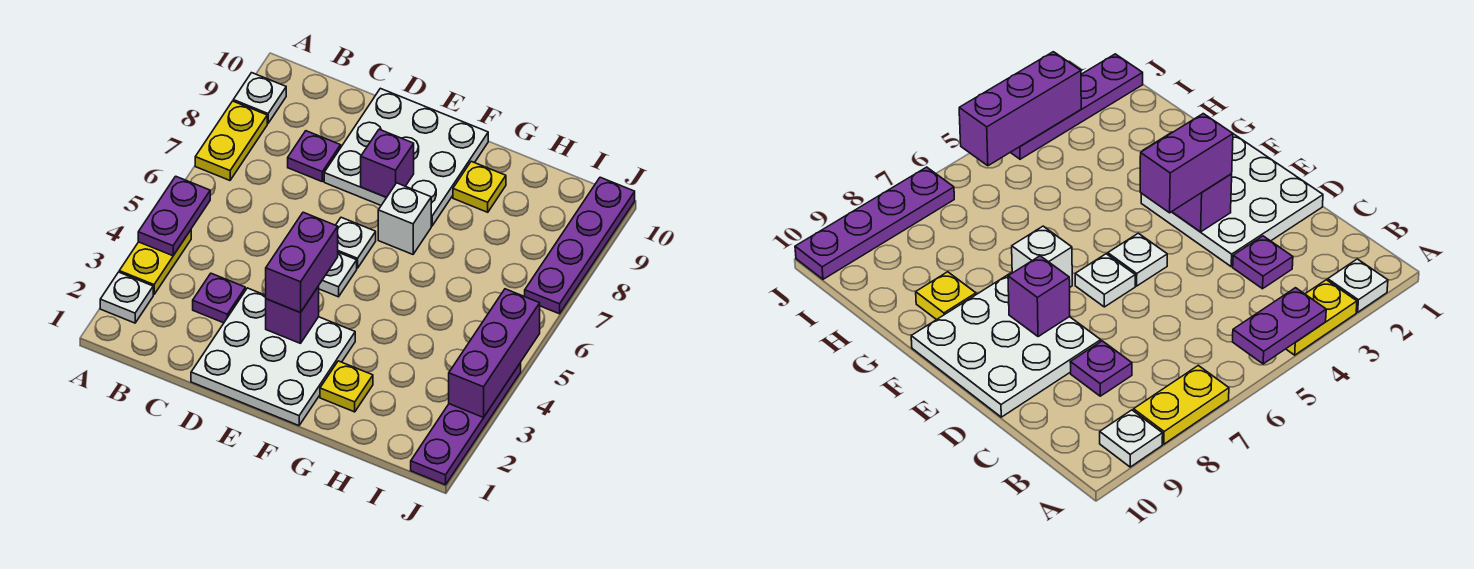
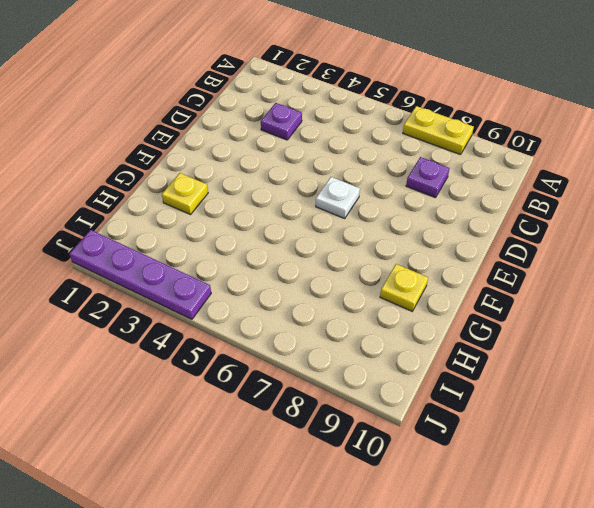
none -> white plate A2 level 1
none -> yellow plate A3:A4 level 1
none -> white plate A9 level 1

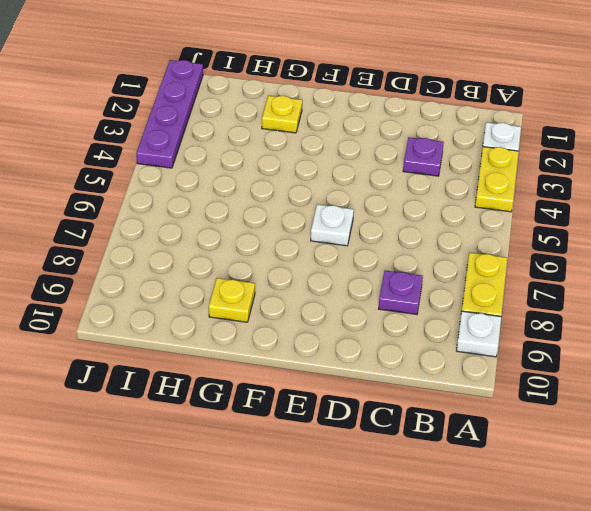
none -> white plate D1:F3 level 1
none -> white plate D8:F10 level 1
none -> white plate E5 level 1

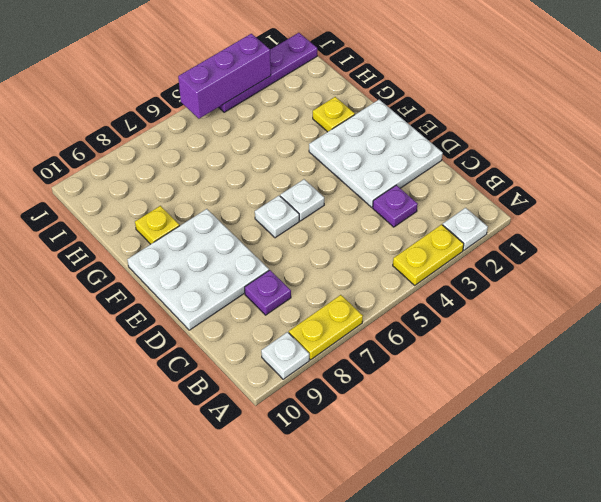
none -> white brick F7 level 1
none -> purple plate J7:J10 level 1
none -> purple plate A4:A5 level 2

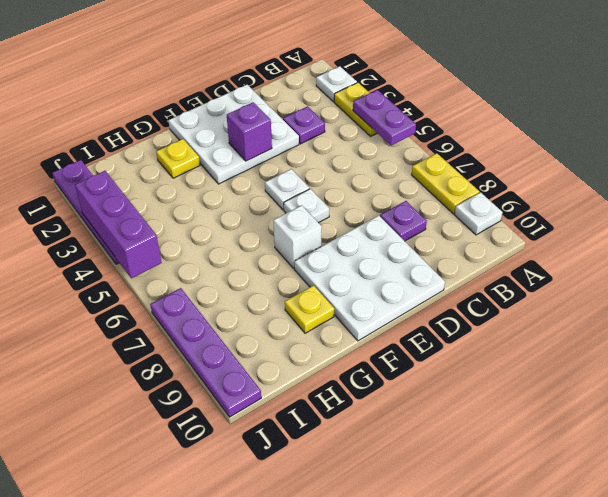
none -> purple brick E8 level 2
none -> purple brick E3:E4 level 3

